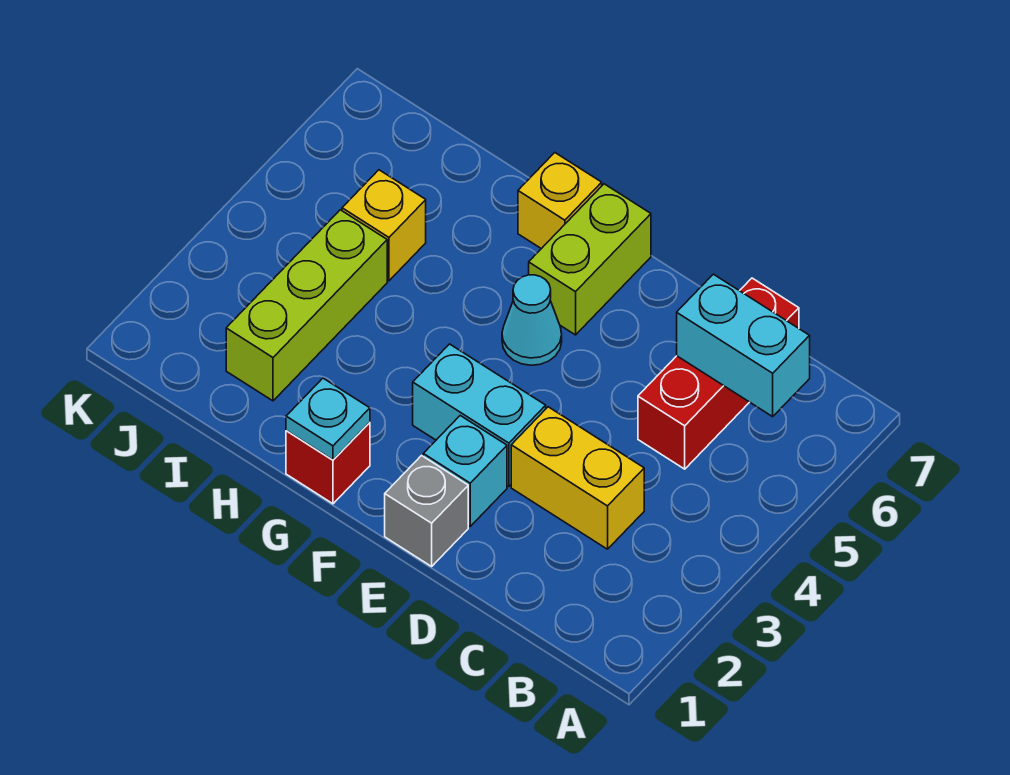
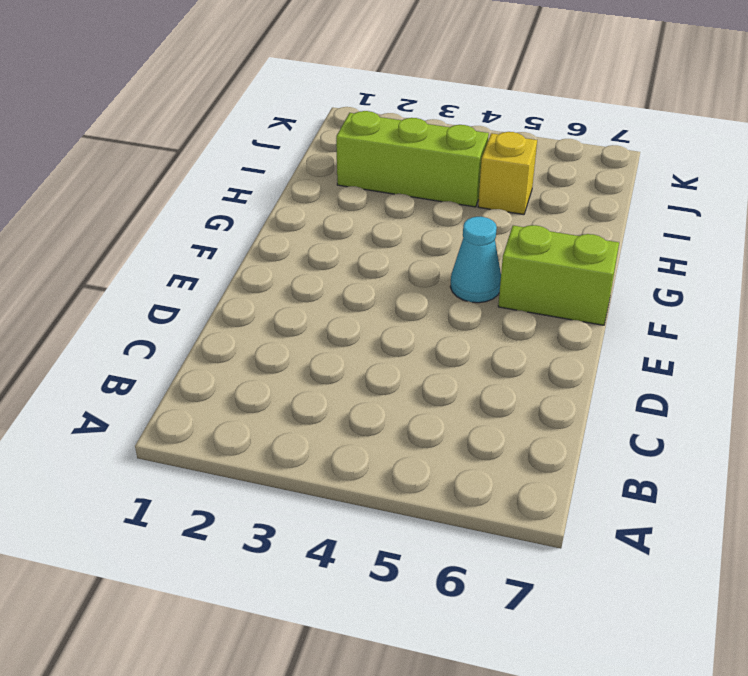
none -> yellow brick C3:D3 level 1
none -> red brick C5:C7 level 1
none -> grey brick E1 level 1

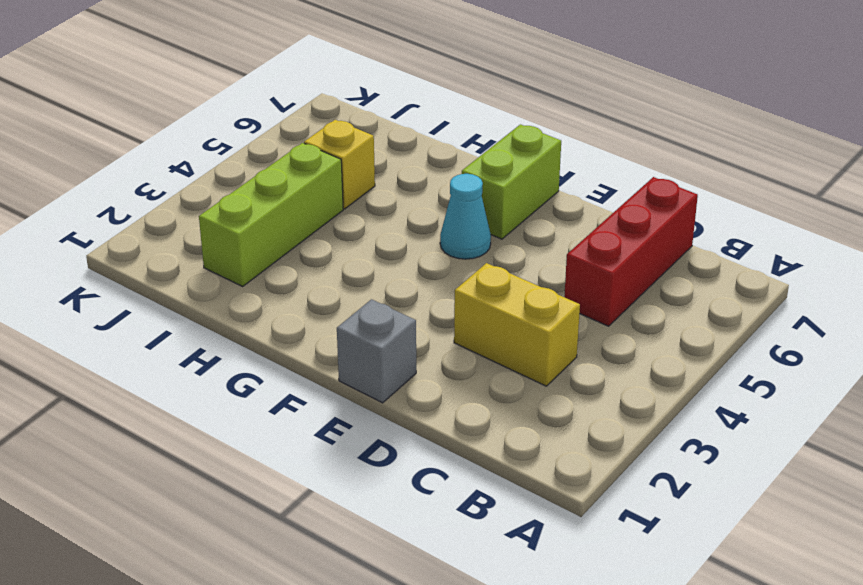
none -> cyan brick E2 level 1
none -> cyan brick E3:F3 level 1
none -> red brick G1 level 1

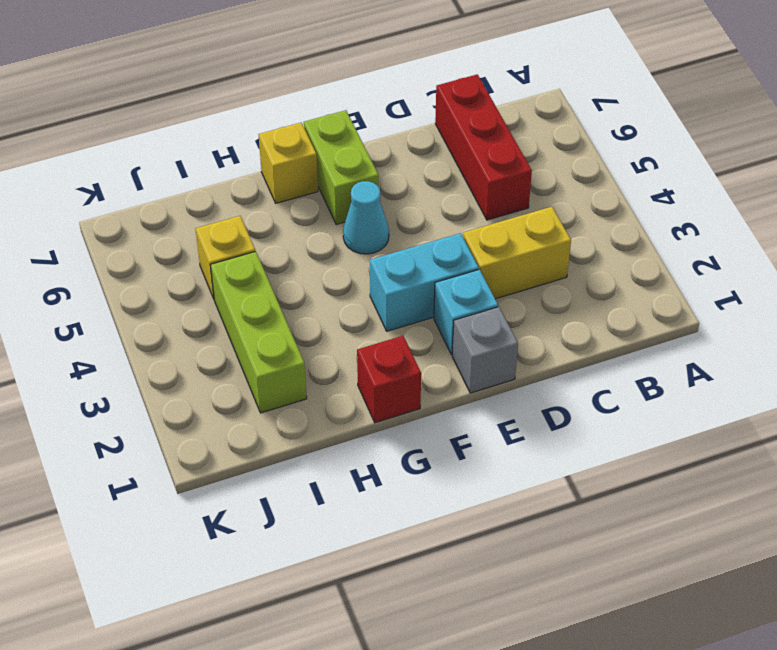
none -> cyan brick B6:C6 level 2
none -> cyan plate G1 level 2

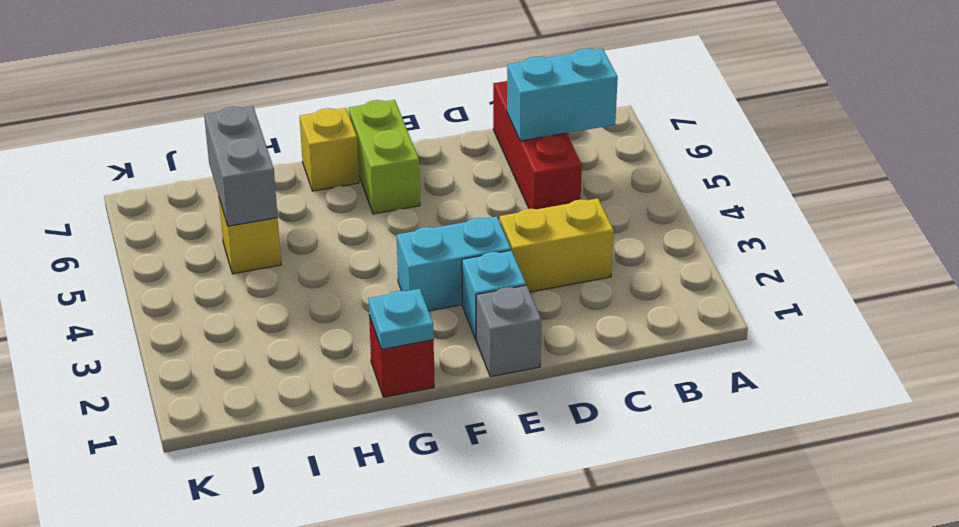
grey brick I5:I6 level 2 -> none
none -> cyan cone F5 level 1
none -> lime brick I2:I4 level 1

